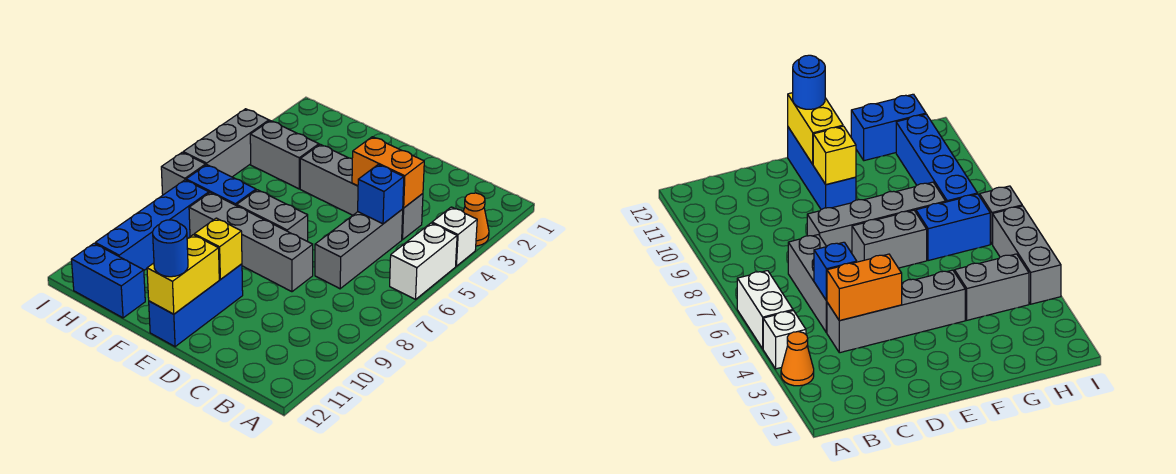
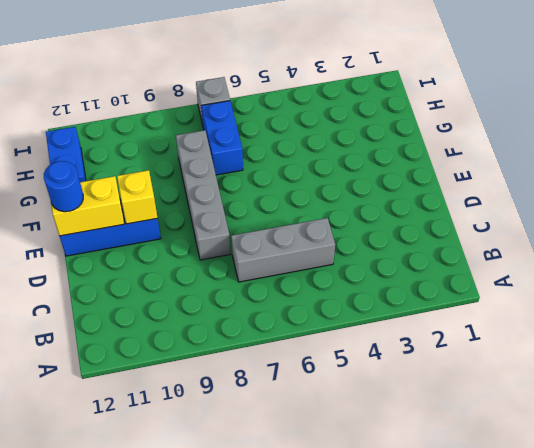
none -> orange cone A3 level 1
none -> white brick A4 level 1
none -> white brick A5:A6 level 1

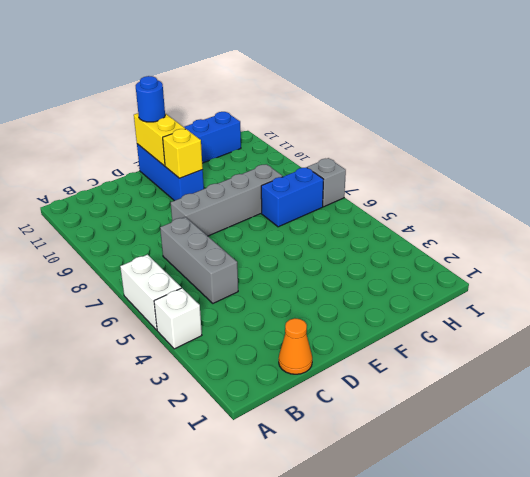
orange cone C1 level 1 -> orange cone A3 level 1
none -> grey brick C4:F4 level 1
none -> grey brick E7:F7 level 1
none -> grey brick G4:H4 level 1

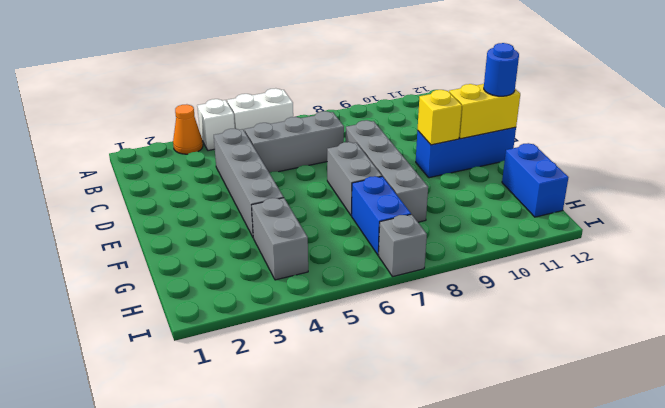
none -> blue brick H8:H11 level 1
none -> grey brick I4:I6 level 1
none -> orange brick C4:D4 level 2

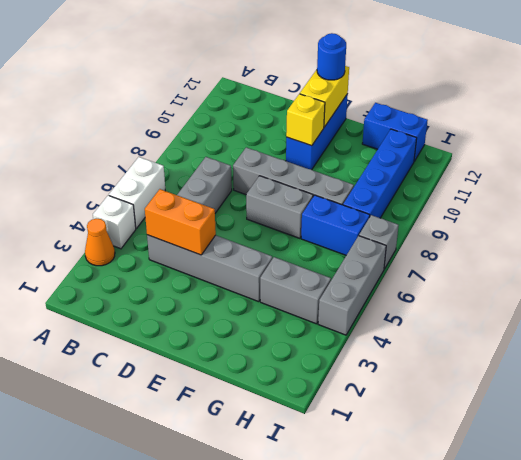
none -> blue brick C5 level 2

